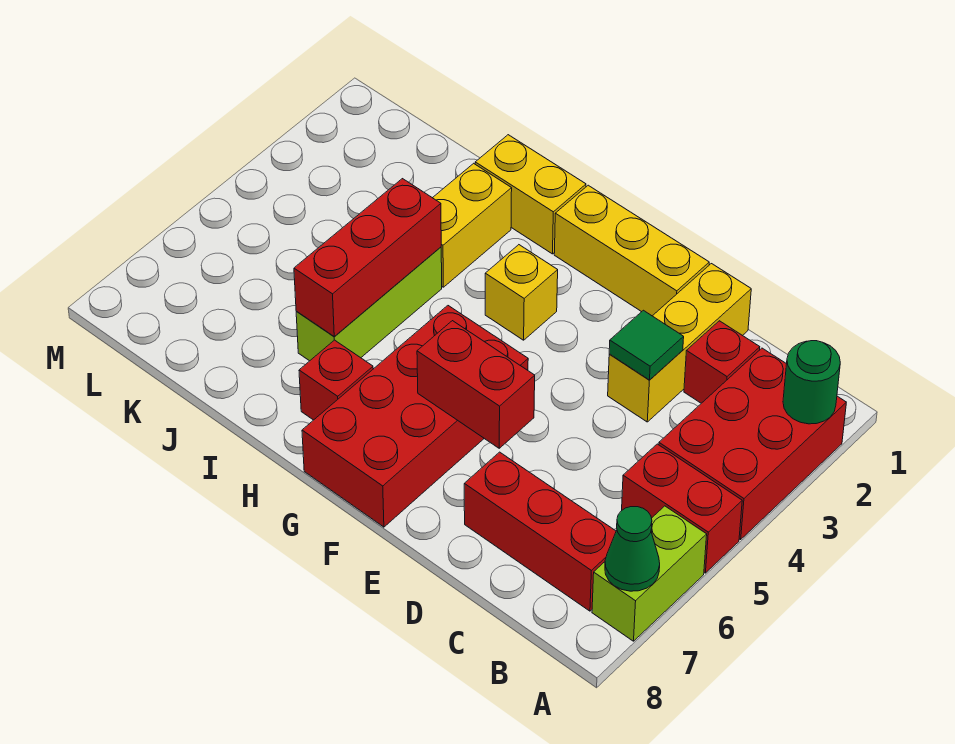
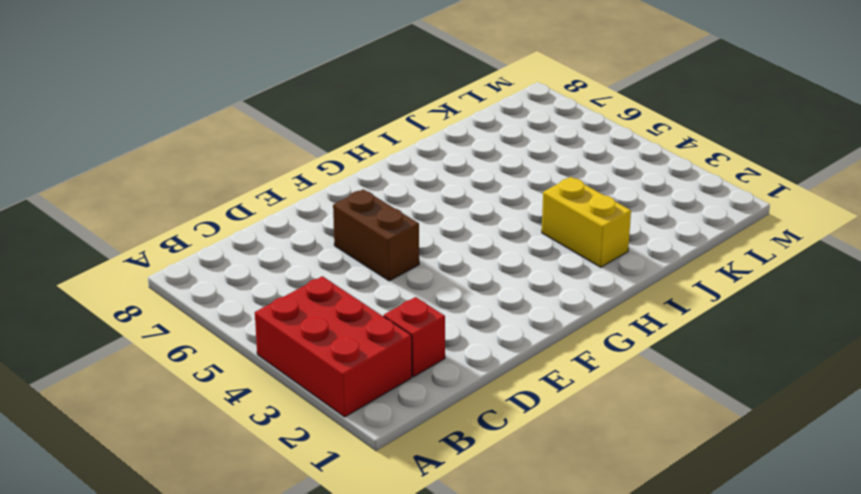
brown brick E5:E6 level 1 -> none
none -> red brick A5:B5 level 1
none -> lime brick A6:A7 level 1
none -> red brick B7:D7 level 1

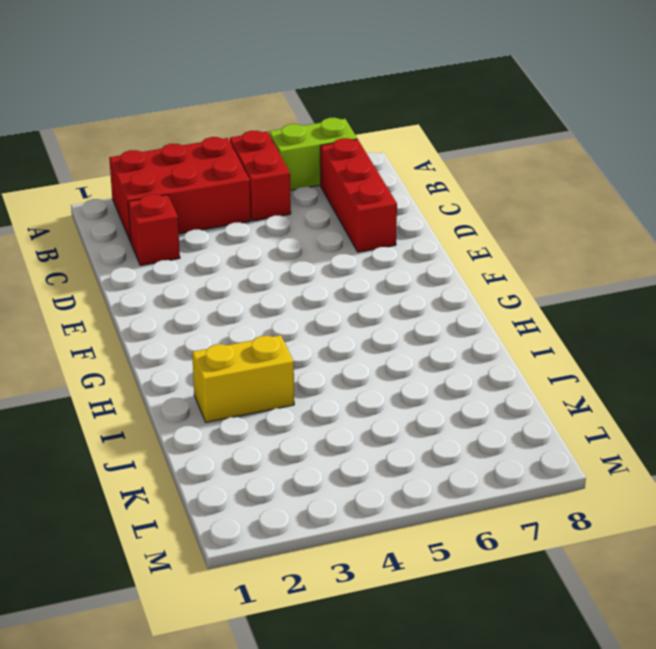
none -> yellow brick D1:D3 level 1
none -> yellow brick E1:G1 level 1
none -> red brick F5:G8 level 1

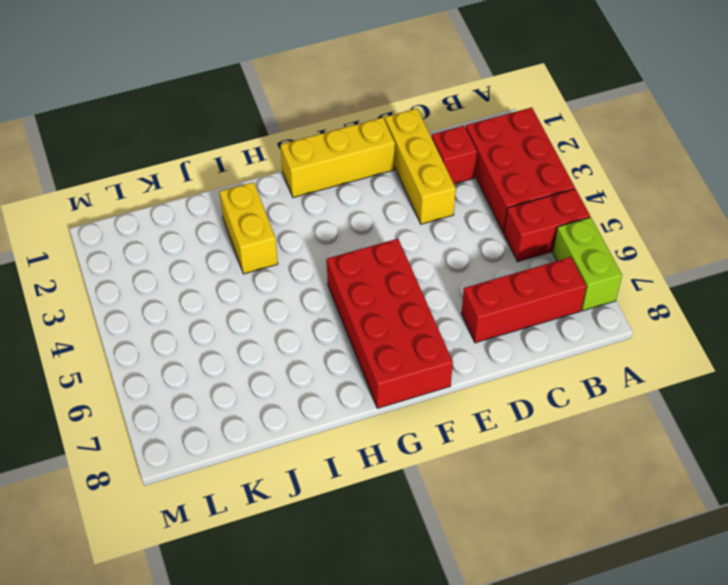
none -> yellow brick G3 level 1
none -> yellow brick H1:I1 level 1
none -> red brick H7 level 1

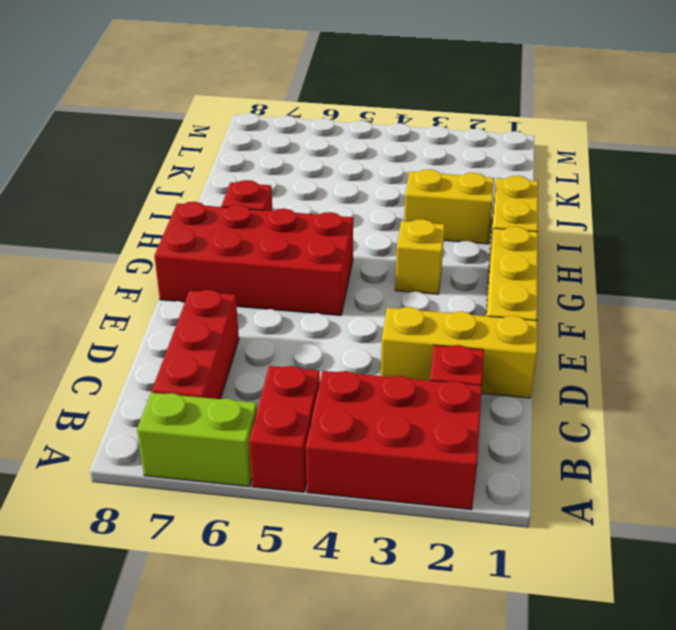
none -> lime brick I4:I6 level 1
none -> green round brick A2 level 2
none -> green cone A7 level 2

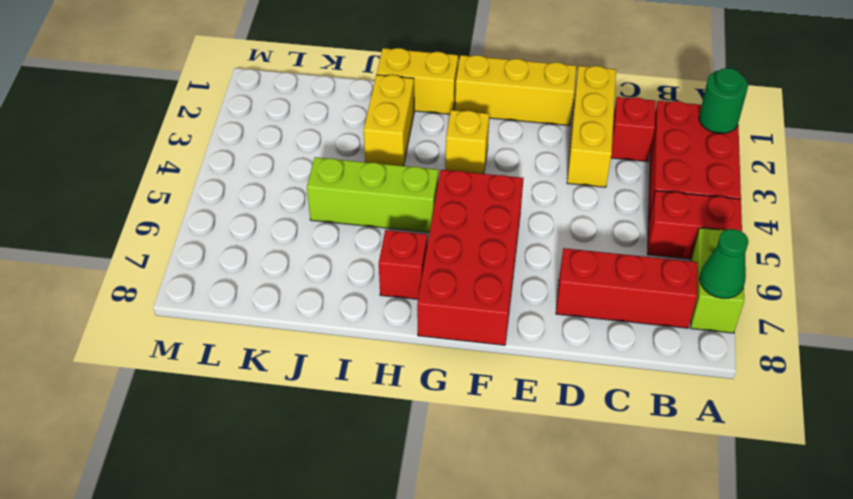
lime brick H5:J5 level 1 -> lime brick I4:I6 level 1
none -> green tile D3 level 2
none -> red brick E6:F6 level 2
none -> red brick I4:I6 level 2

